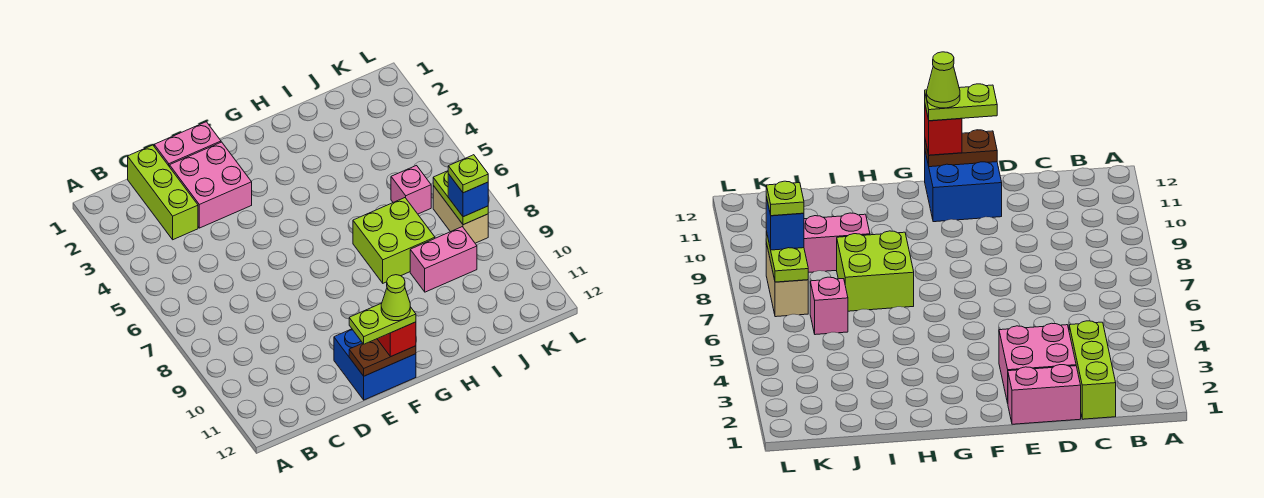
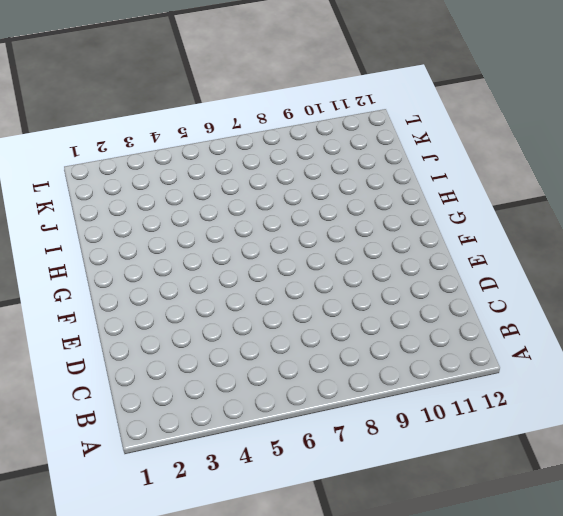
none -> lime brick C1:C3 level 1
none -> pink brick D1:E1 level 1
none -> pink brick D2:E3 level 1

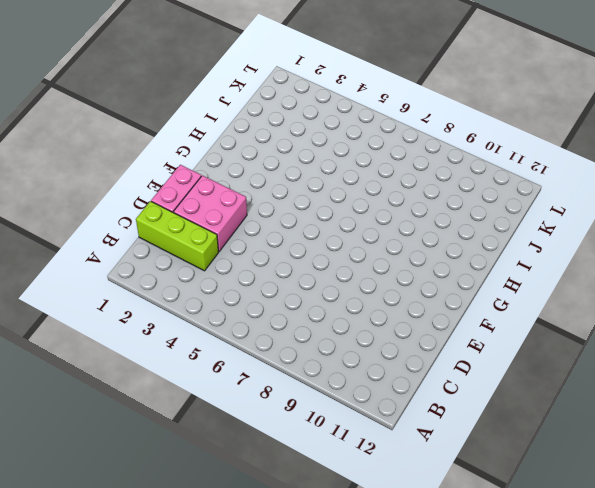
none -> blue brick E11:F12 level 1
none -> lime brick H7:I8 level 1
none -> pink brick I9:J9 level 1

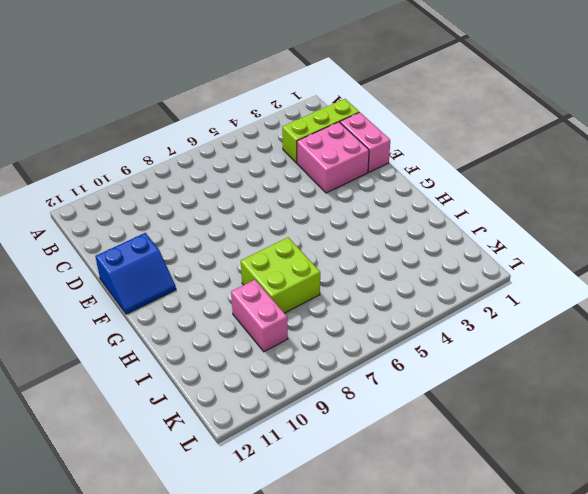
blue slope E11:F12 level 1 top E -> blue brick E11:F12 level 1
none -> pink brick J6 level 1
none -> tan brick K7:K8 level 1
none -> brown plate E12:F12 level 2

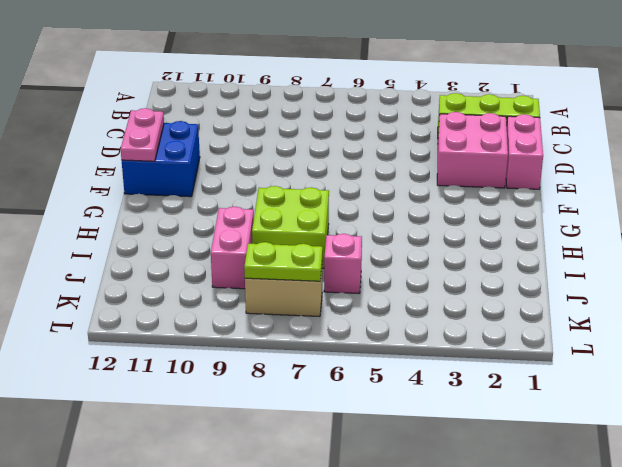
pink plate E12:F12 level 2 -> brown plate E12:F12 level 2
none -> red brick F12 level 3
none -> blue brick K8 level 3
none -> lime plate E12:F12 level 4

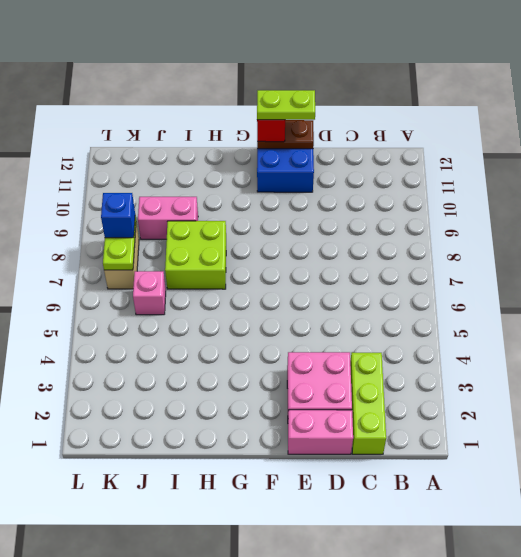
none -> lime plate K8 level 4
none -> lime cone F12 level 5

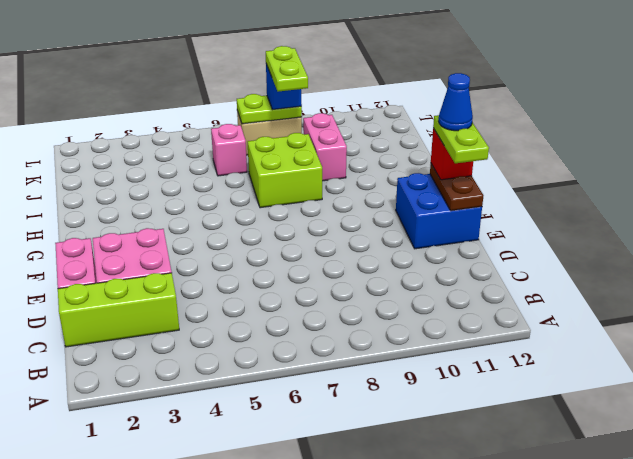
blue cone F12 level 5 -> lime cone F12 level 5
lime plate J8:K8 level 4 -> lime plate K8 level 4

